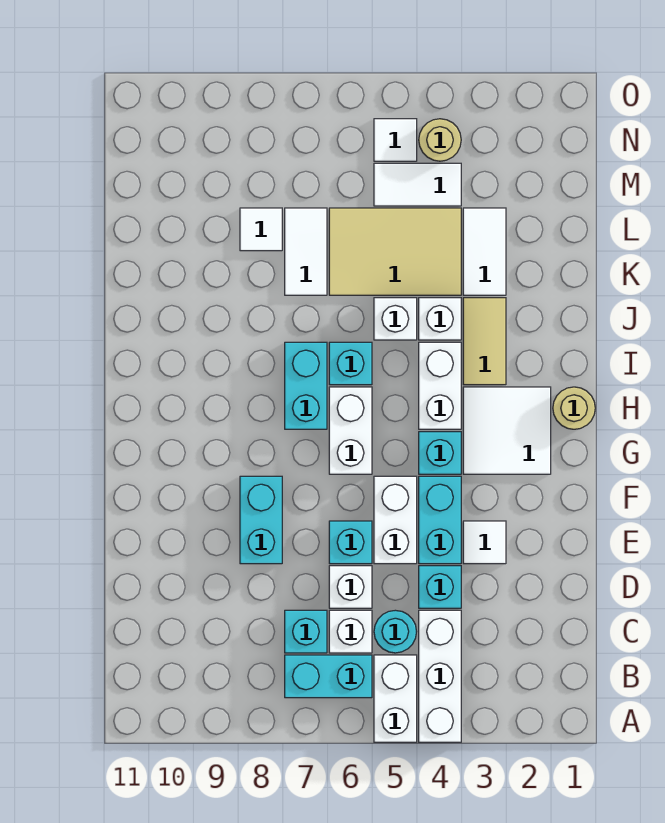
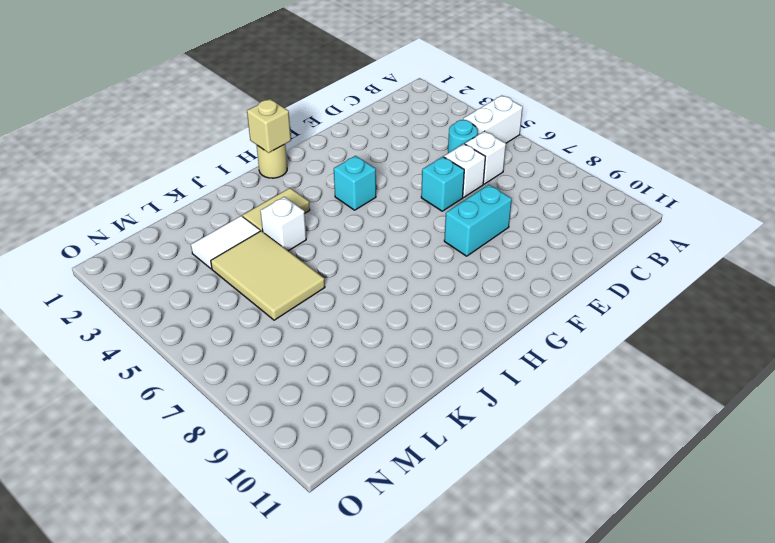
tan brick H1 level 2 -> none
none -> white brick A4:C4 level 1
none -> cyan brick B6:B7 level 1
none -> cyan brick C7 level 1
none -> cyan brick D4 level 1

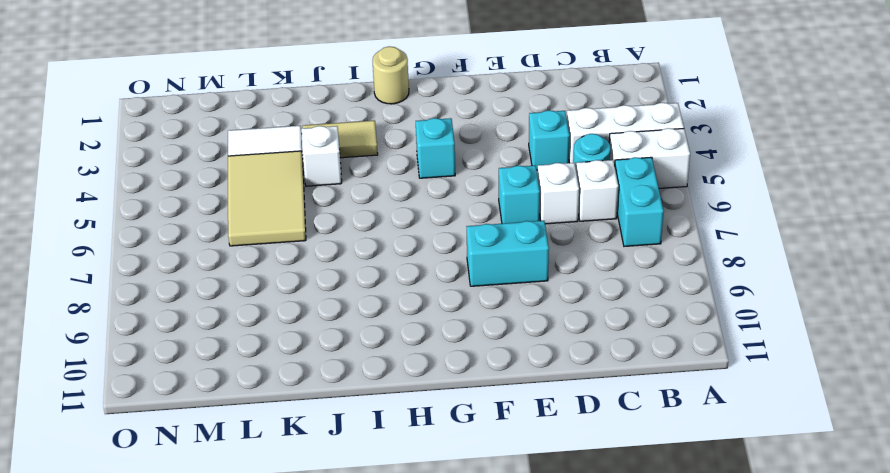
none -> cyan brick C7 level 1
none -> white tile E3 level 1
none -> cyan brick E4:F4 level 1
none -> white brick E5:F5 level 1

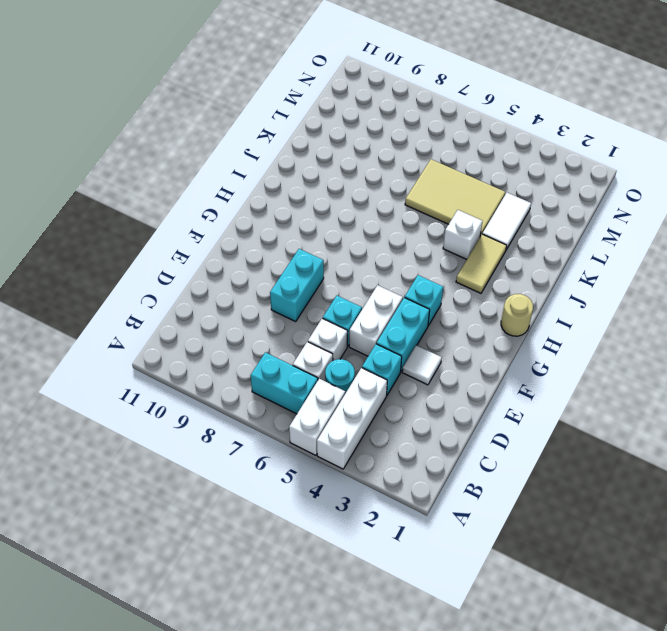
none -> cyan brick C7 level 1
none -> white tile G2:H3 level 1
none -> white brick G6:H6 level 1
none -> white brick H4:I4 level 1

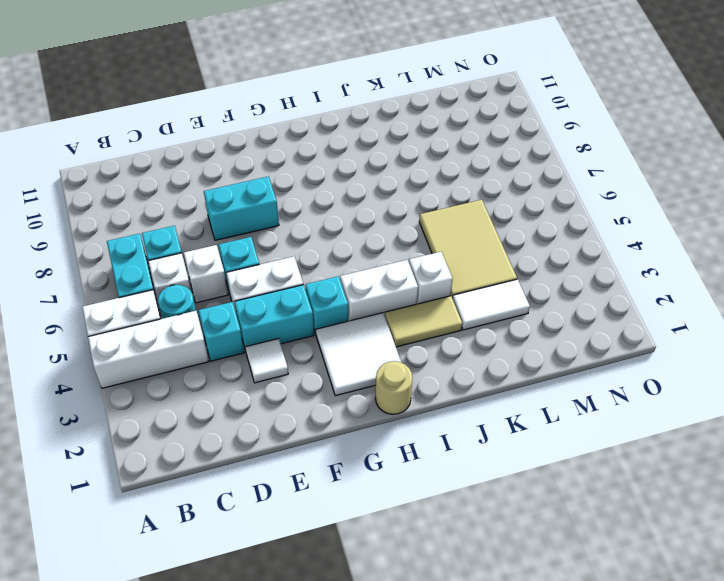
none -> white brick G6:H6 level 1
none -> cyan brick H7:I7 level 1
none -> cyan brick I6 level 1
none -> white brick J5 level 1

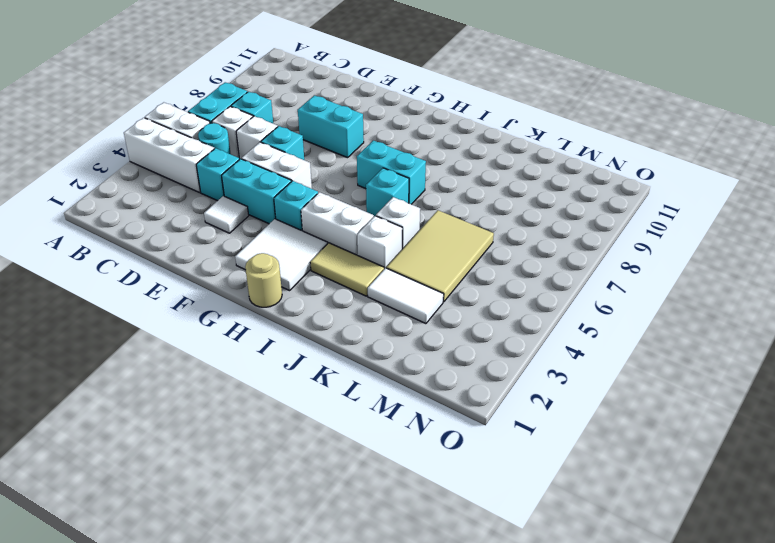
none -> white brick G6:H6 level 1
none -> white tile K7:L7 level 1
none -> white tile L8 level 1
none -> white tile M4:M5 level 1

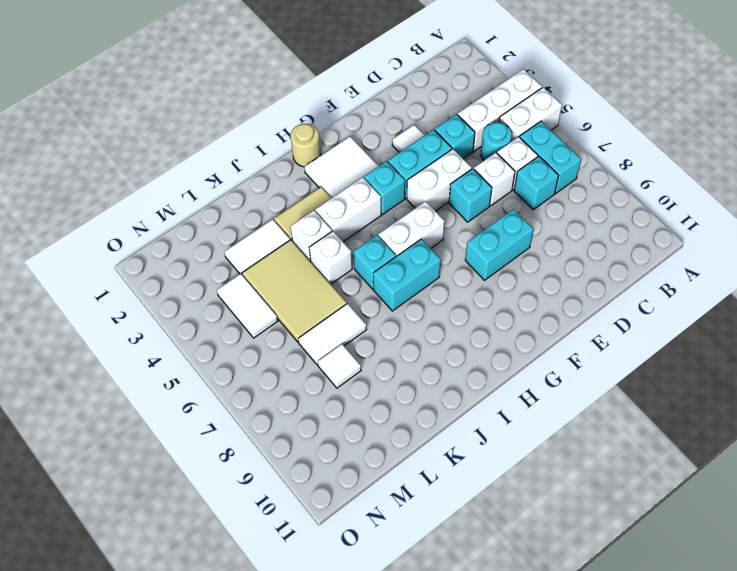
none -> tan round brick N4 level 1
none -> white tile N5 level 1

